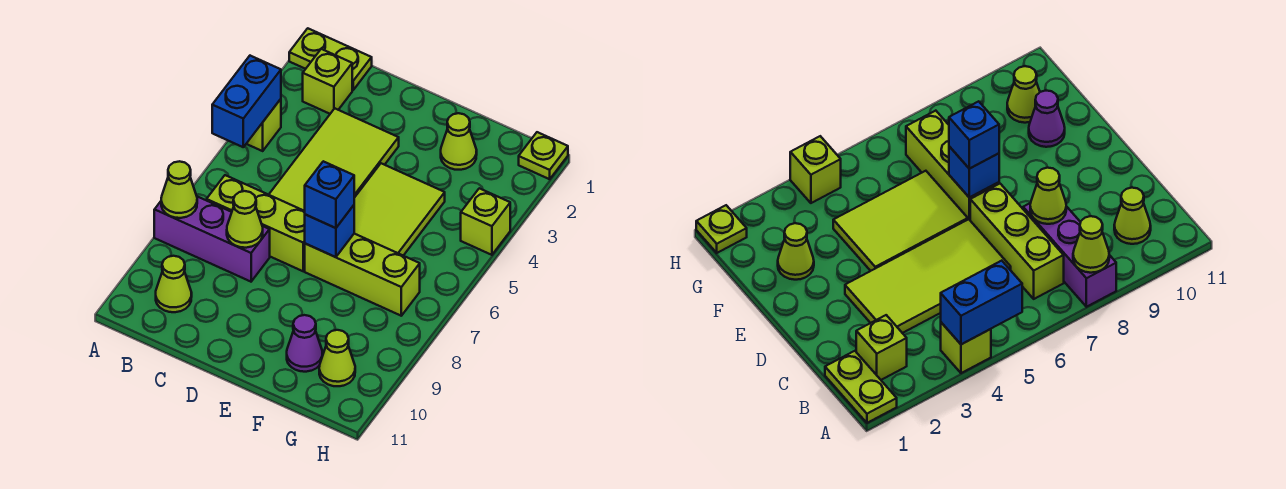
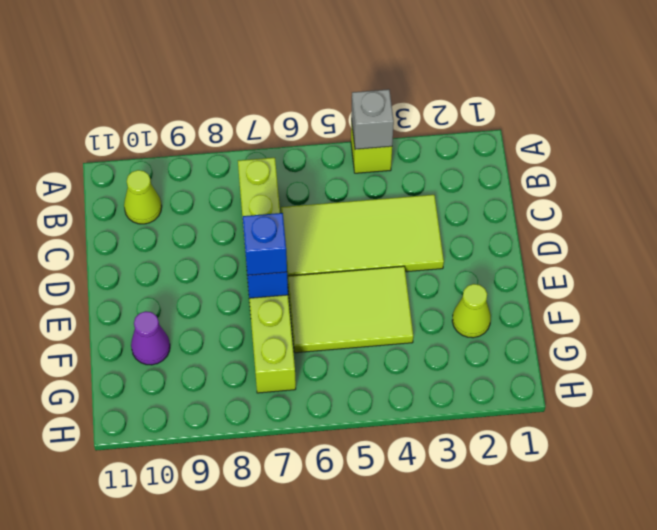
grey brick A4 level 2 -> blue brick A4:A5 level 2
none -> lime plate A1:B1 level 1
none -> purple brick A8:C8 level 1
none -> lime brick B2 level 1

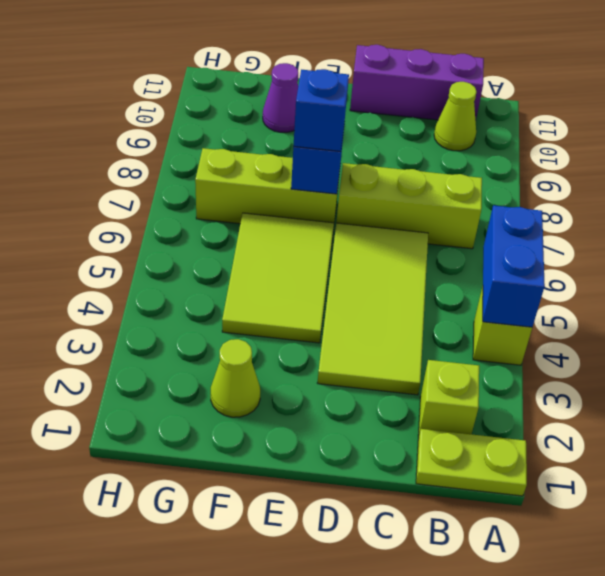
purple brick B11:D11 level 1 -> purple brick A8:C8 level 1
none -> lime cone G10 level 1
none -> lime plate H1 level 1
none -> lime brick H4 level 1

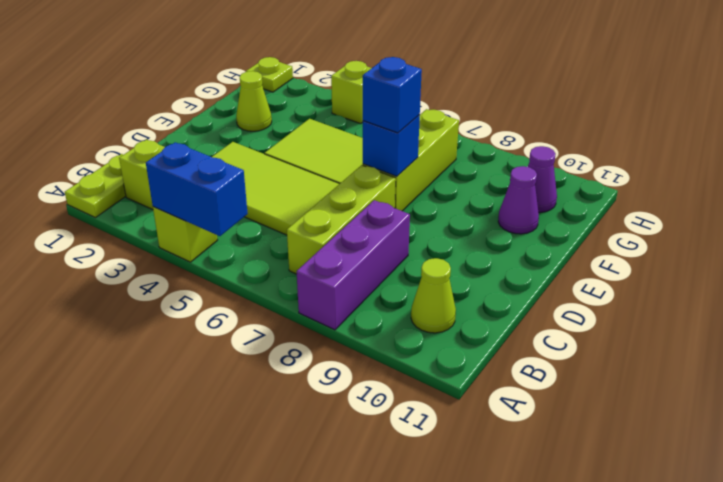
purple cone G10 level 1 -> lime cone G10 level 1
none -> lime cone A8 level 2
none -> lime cone C8 level 2

